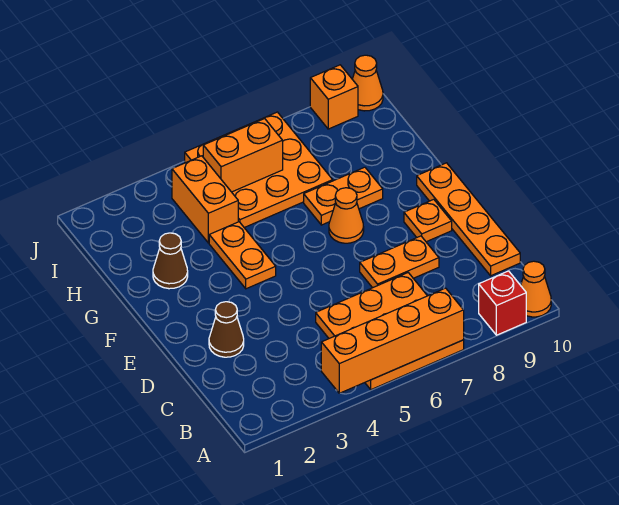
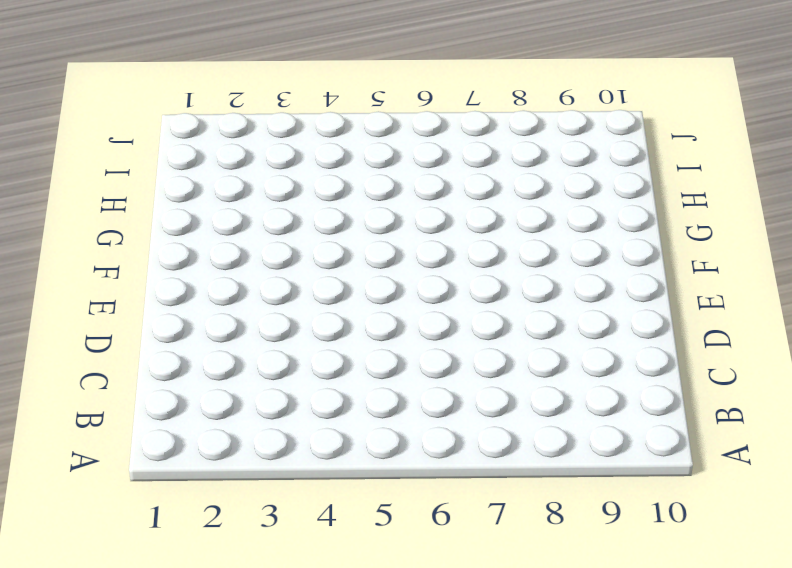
none -> orange plate A5:C7 level 1
none -> red brick A9 level 1
none -> orange cone A10 level 1

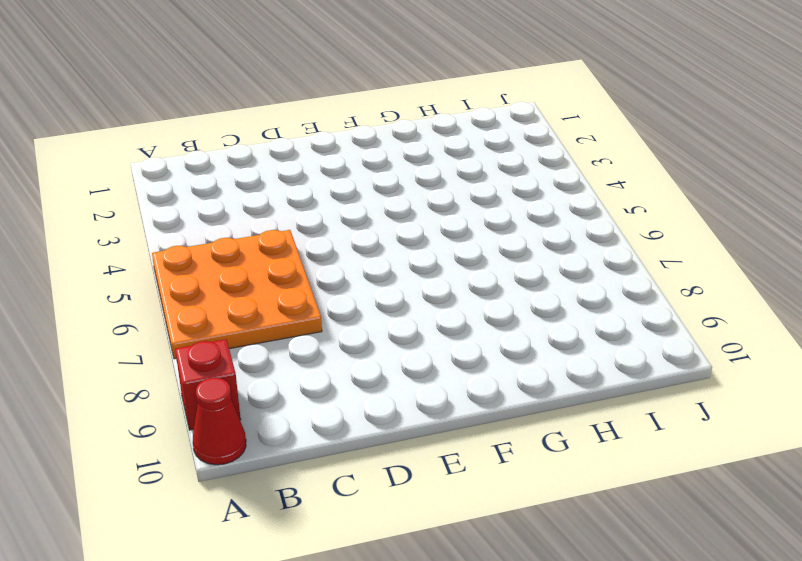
red cone A10 level 1 -> orange cone A10 level 1
none -> orange plate C10:F10 level 1
none -> brown cone D2 level 1
none -> orange plate D7:D8 level 1

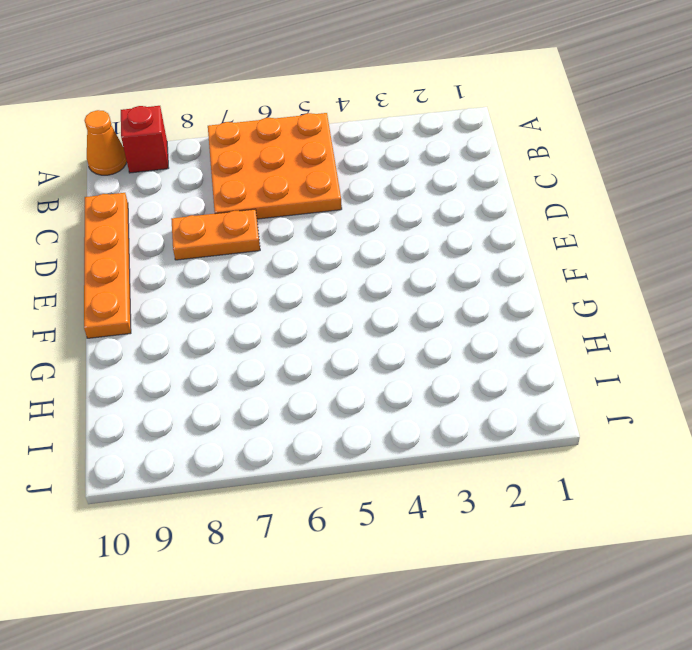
none -> brown cone D2 level 1
none -> orange plate E9 level 1
none -> orange plate F4:G4 level 1

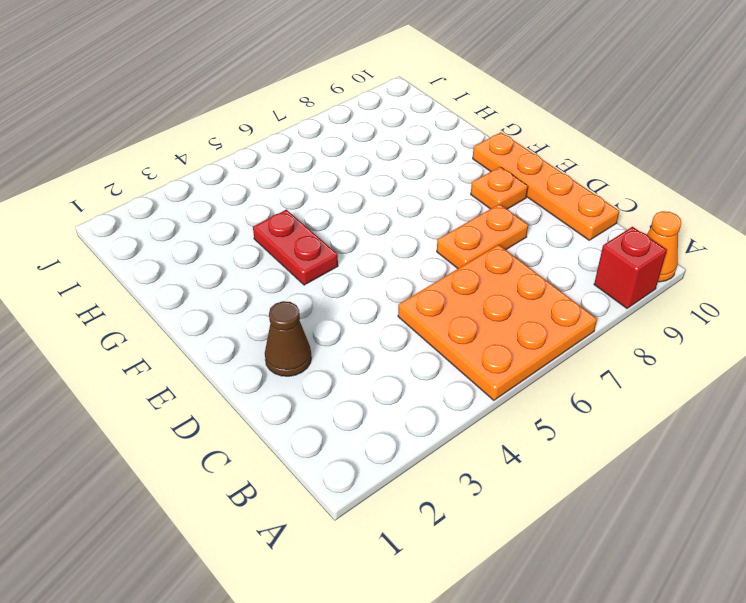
red plate F4:G4 level 1 -> orange plate F4:G4 level 1
none -> orange cone F7 level 1
none -> brown cone G2 level 1
none -> orange plate G7:G8 level 1

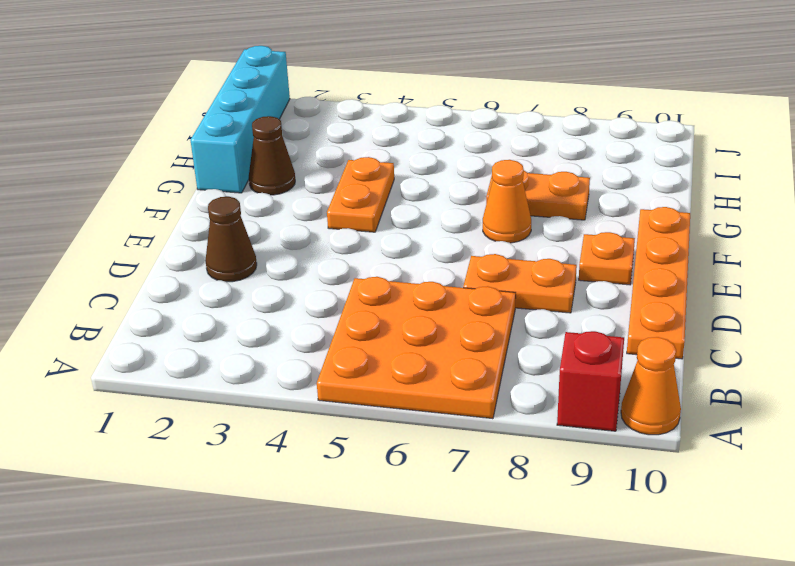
cyan brick G1:J1 level 1 -> none
none -> orange brick H4:I4 level 1
none -> orange plate H5:J7 level 1
none -> orange brick J9 level 1

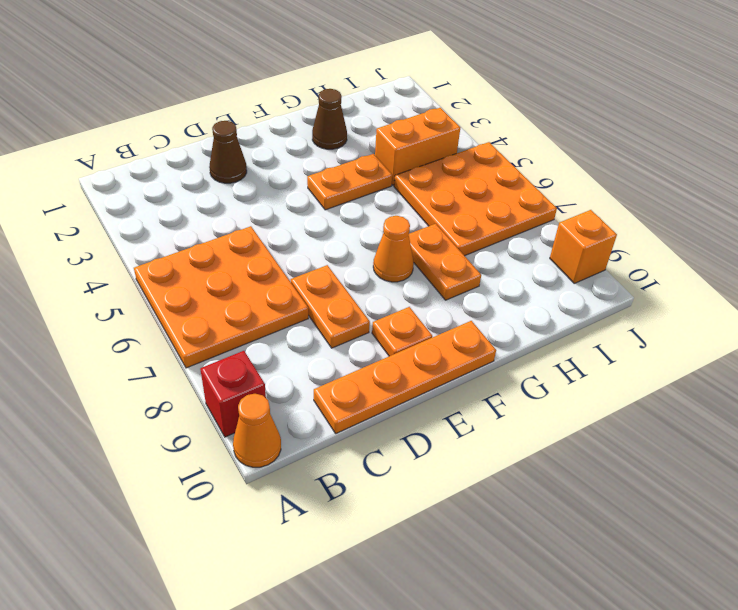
none -> orange cone J10 level 1
none -> orange brick A4:A7 level 2
none -> orange brick I5:I6 level 2

